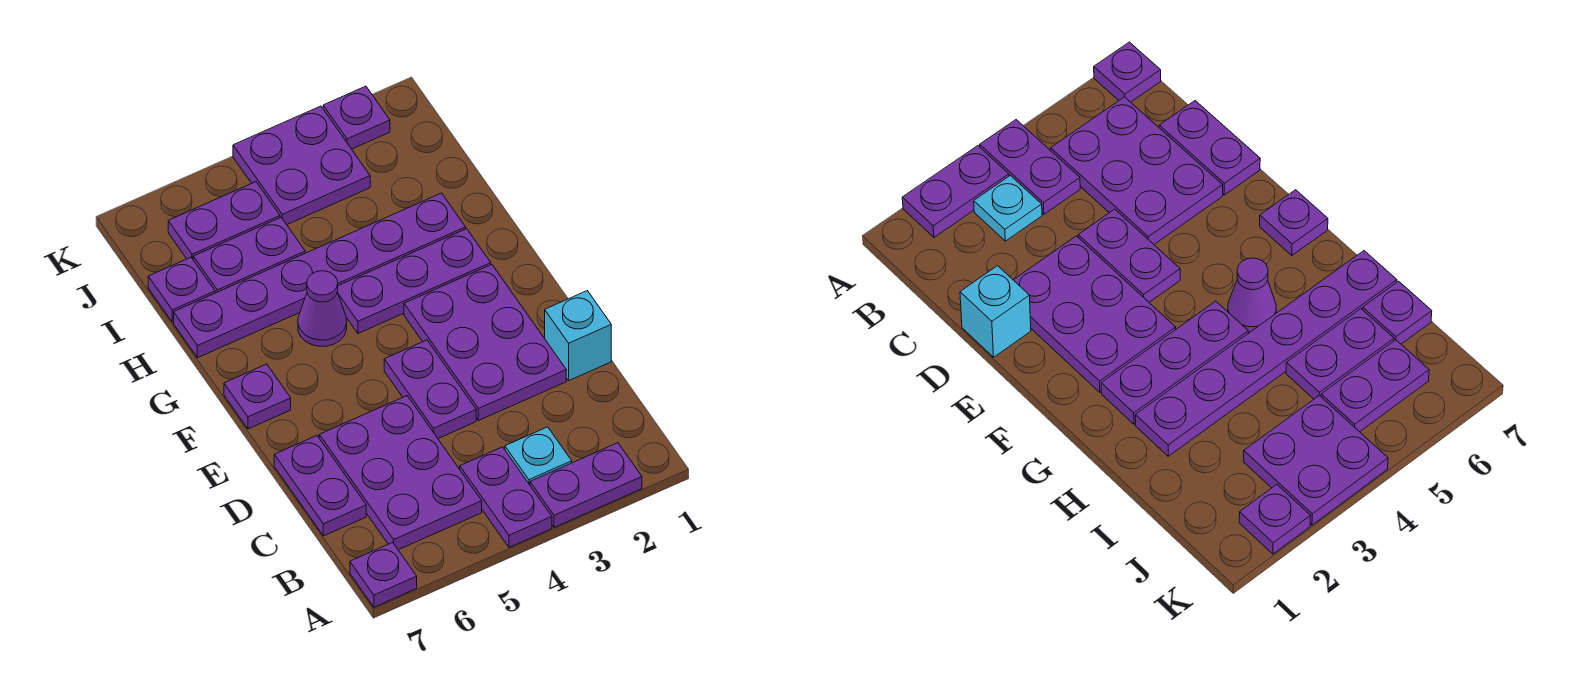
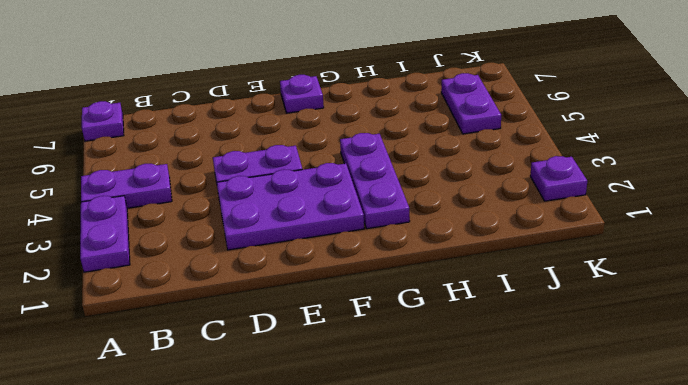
none -> cyan plate B3 level 1
none -> purple plate B5:D6 level 1
none -> purple plate C7:D7 level 1

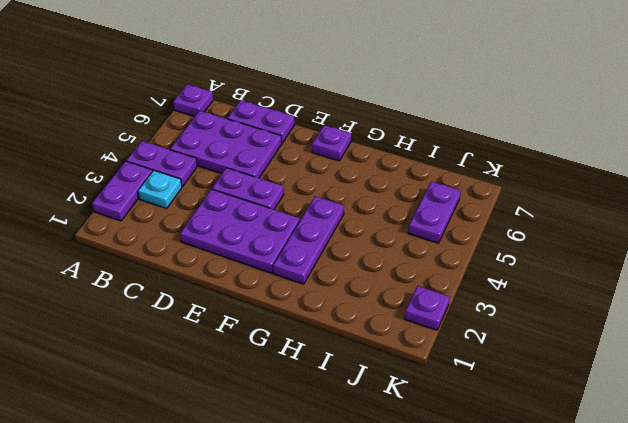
none -> cyan brick D1 level 1
none -> purple cone G5 level 1
none -> purple plate H2:H7 level 1

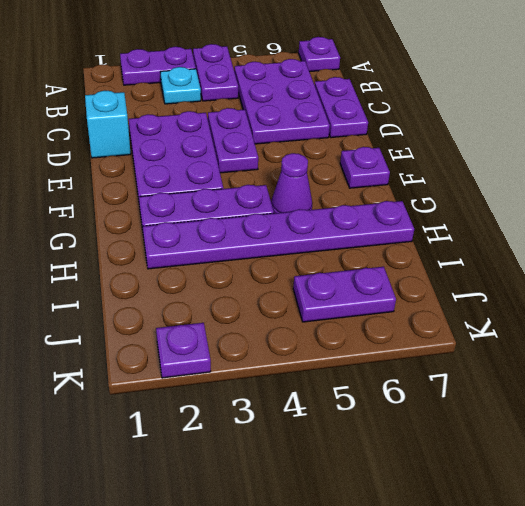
none -> purple plate I5:I6 level 1
none -> purple plate I7 level 1
none -> purple plate J3:K4 level 1

